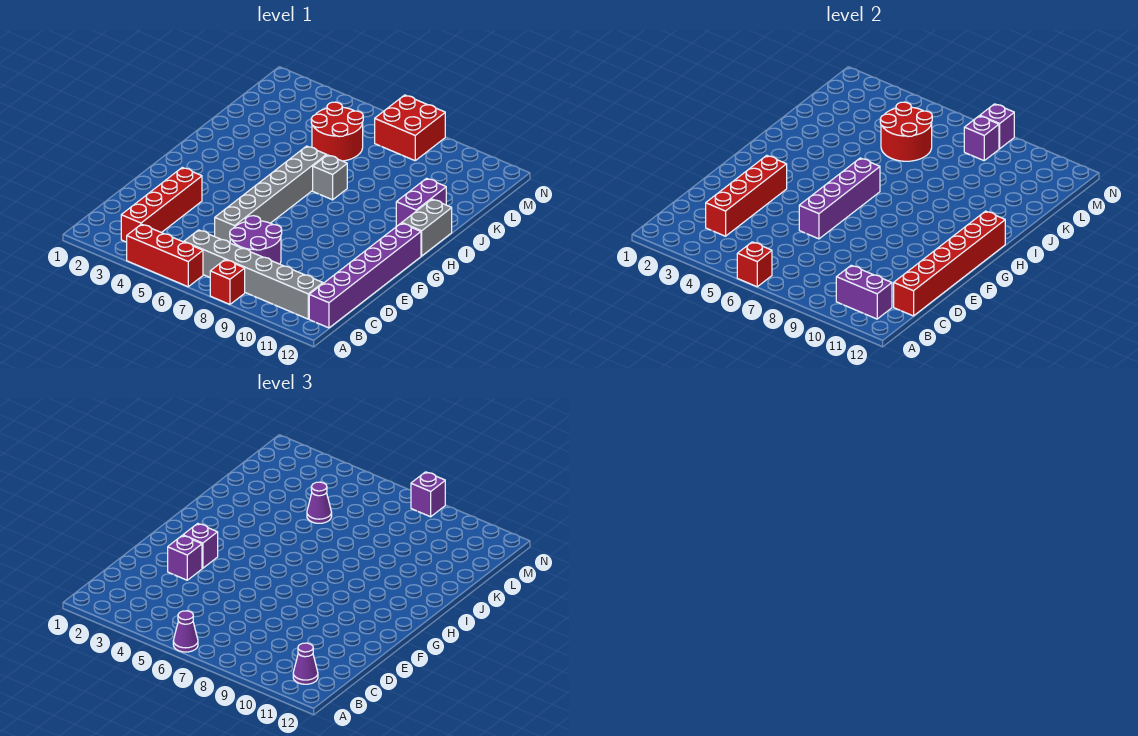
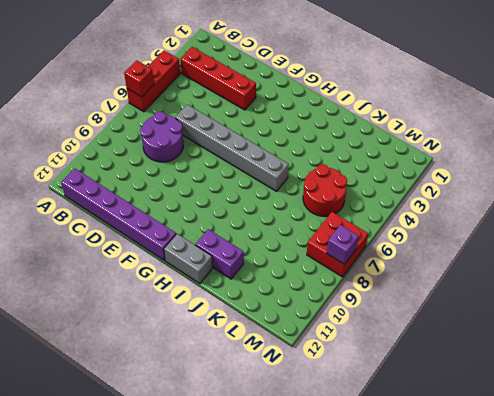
none -> red brick A8 level 1
none -> grey brick B6:B11 level 1
none -> grey brick I7 level 1

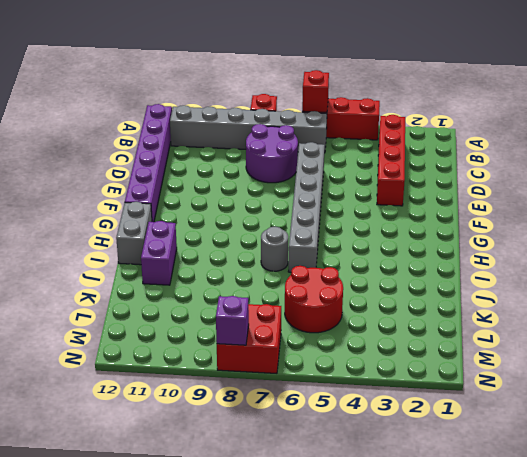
grey round brick I7 level 1 -> grey brick I7 level 1
none -> purple brick B10:B11 level 2
none -> red brick C3:F3 level 2
none -> red brick C12:H12 level 2

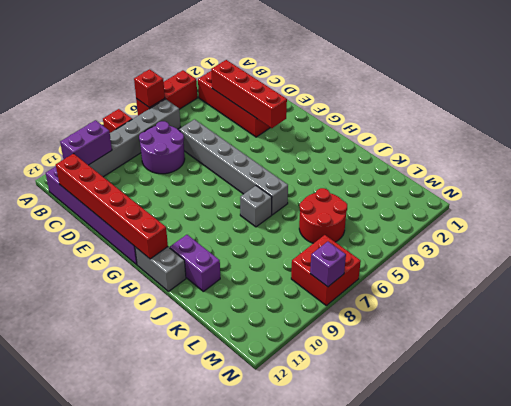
none -> purple brick E6:H6 level 2
none -> red round brick K5:L6 level 2
none -> purple brick M8 level 2

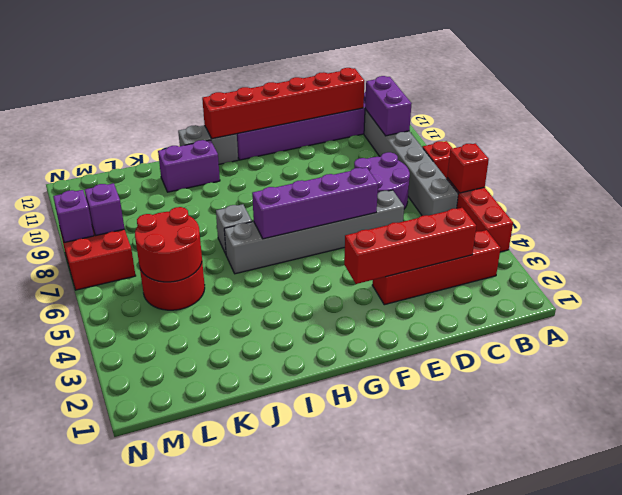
none -> purple cone A6 level 3
none -> purple cone B11 level 3
none -> purple brick E3 level 3

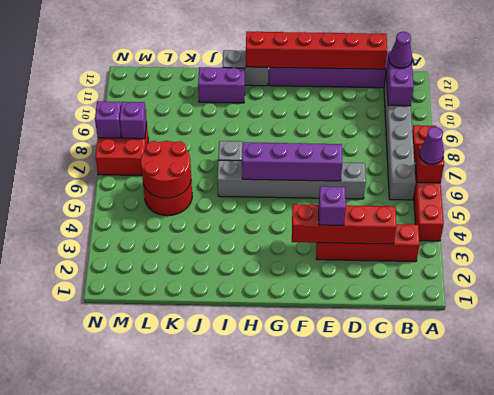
none -> purple round brick C7:D8 level 1
none -> purple brick F3 level 3
none -> purple cone K5 level 3

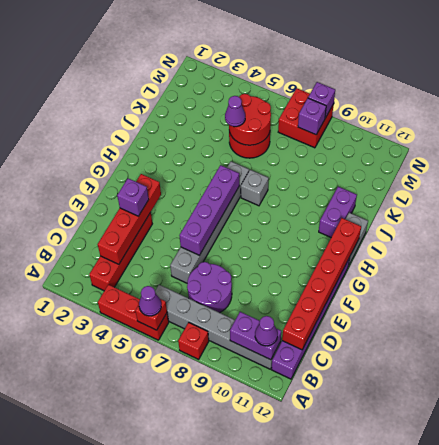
none -> purple brick F3 level 3
none -> purple brick N8 level 3

